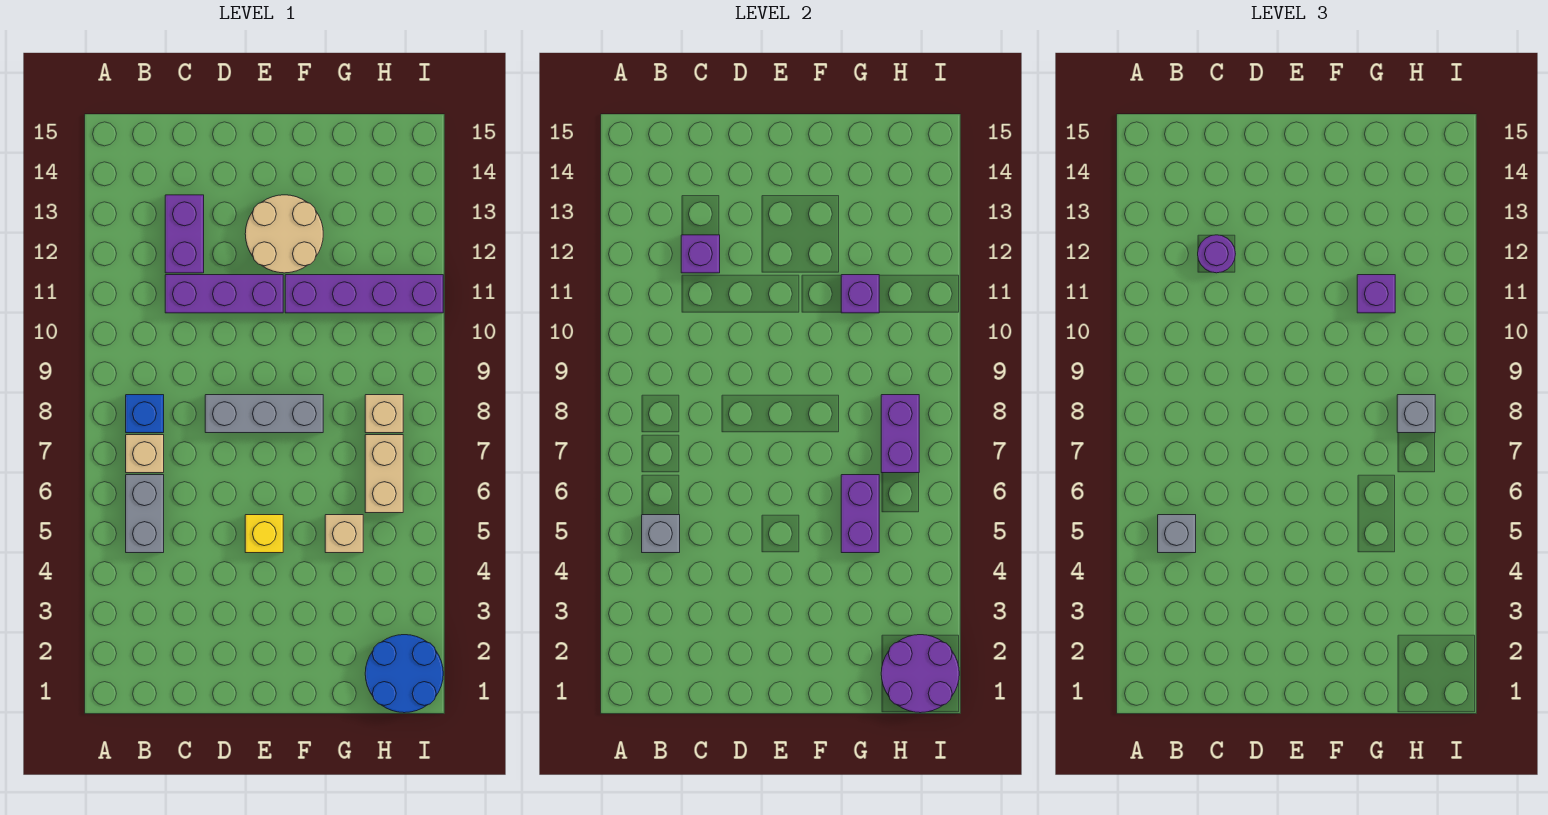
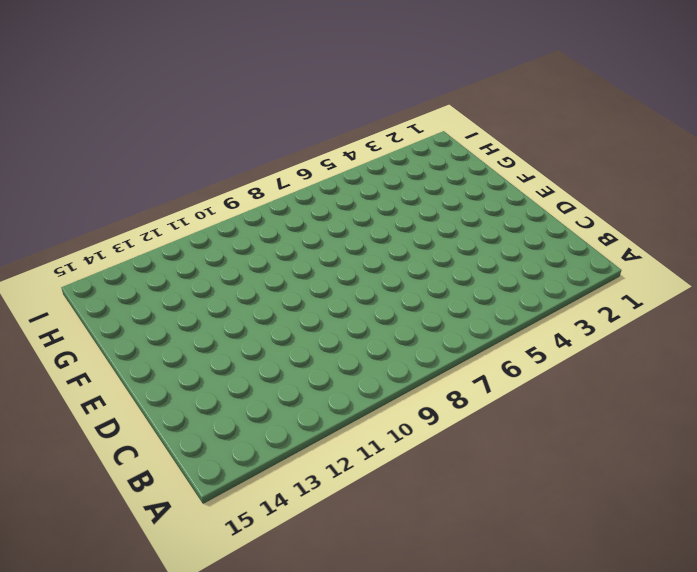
none -> grey brick B5:B6 level 1
none -> tan brick B7 level 1
none -> blue brick B8 level 1

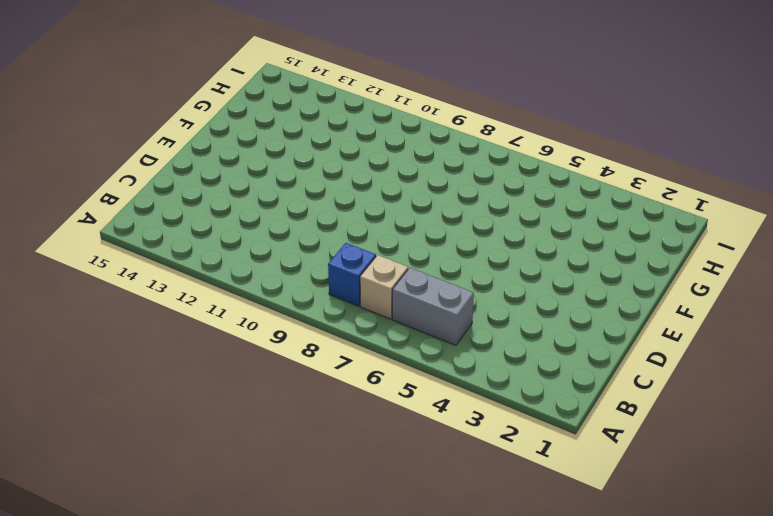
none -> purple brick C11:E11 level 1
none -> purple brick C12:C13 level 1
none -> grey brick D8:F8 level 1

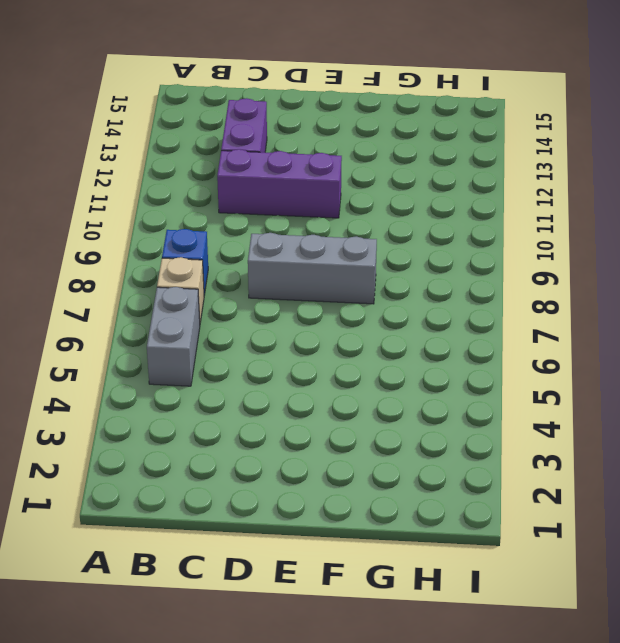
none -> yellow brick E5 level 1
none -> tan round brick E12:F13 level 1
none -> purple brick F11:I11 level 1

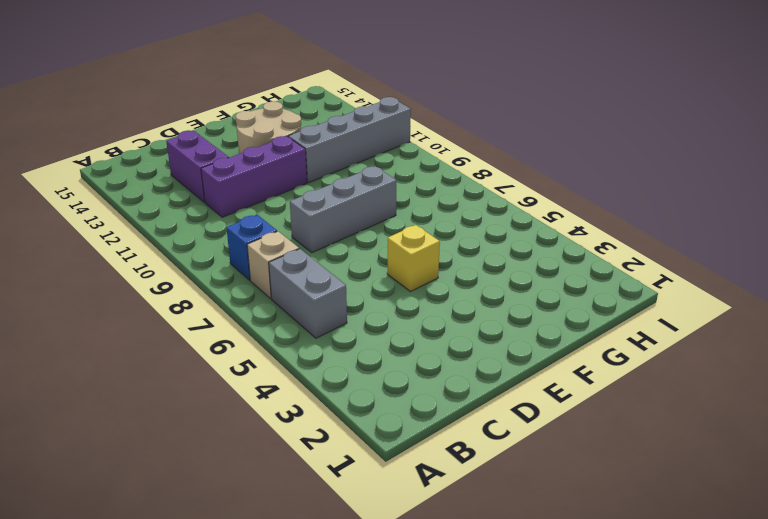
grey brick F11:I11 level 1 -> purple brick F11:I11 level 1
none -> tan brick G5 level 1
none -> blue round brick H1:I2 level 1
none -> tan brick H6:H7 level 1

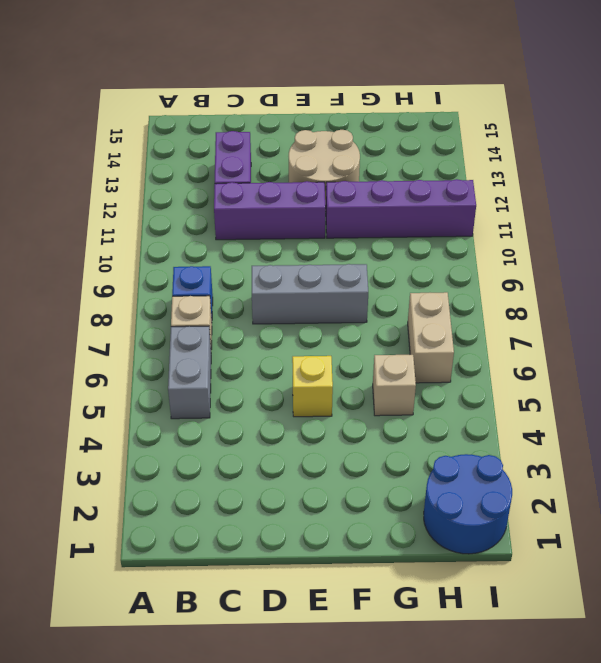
none -> tan brick H8 level 1
none -> grey brick B5 level 2
none -> purple brick C12 level 2

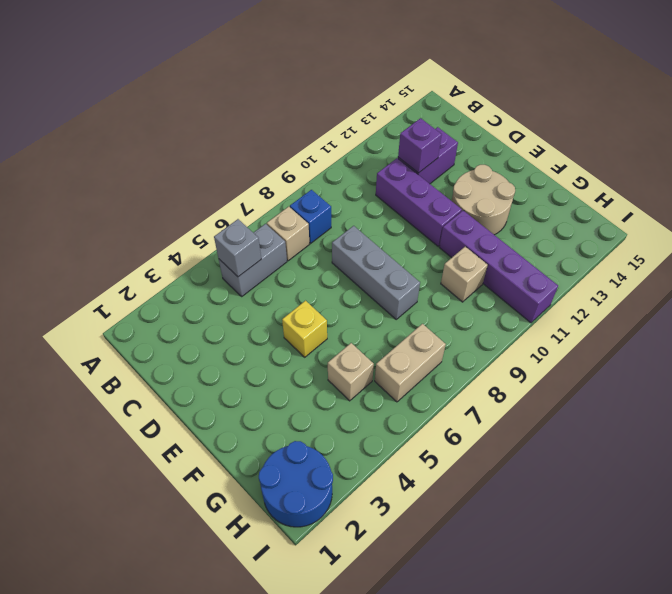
tan brick G10 level 1 -> tan brick H8 level 1
none -> purple brick G5:G6 level 2
none -> purple brick G11 level 2
none -> purple round brick H1:I2 level 2

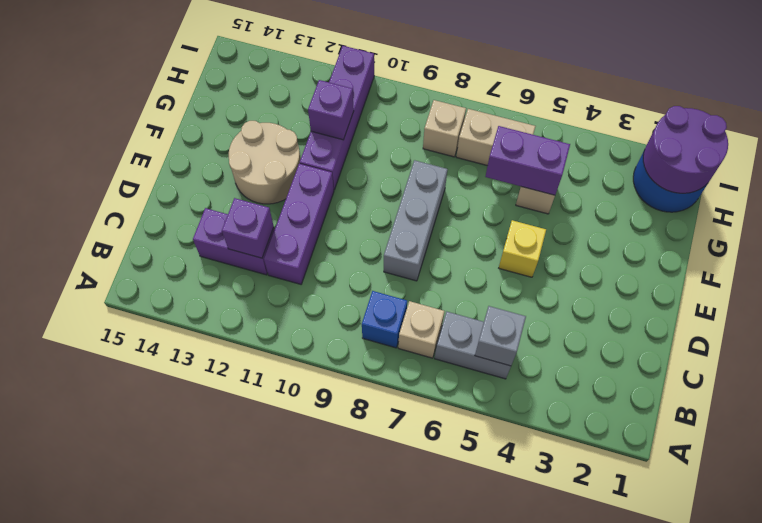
none -> purple brick H7:H8 level 2
none -> grey brick B5 level 3
none -> purple round brick C12 level 3

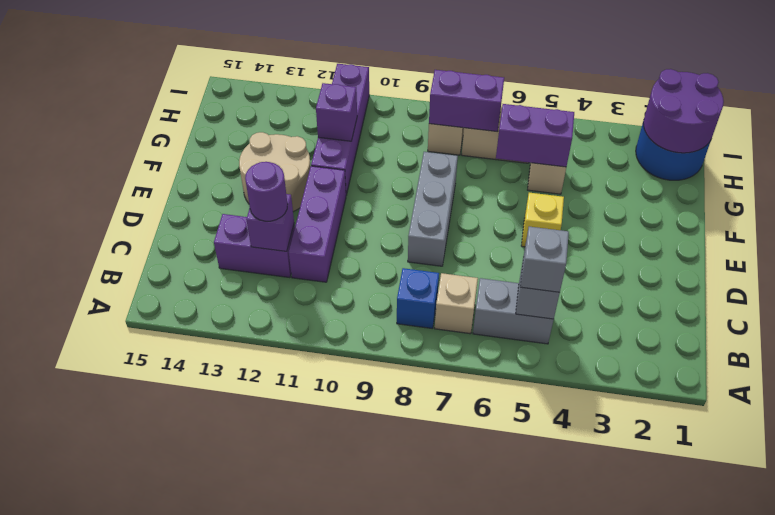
none -> purple brick G11 level 3
none -> grey brick H8 level 3

